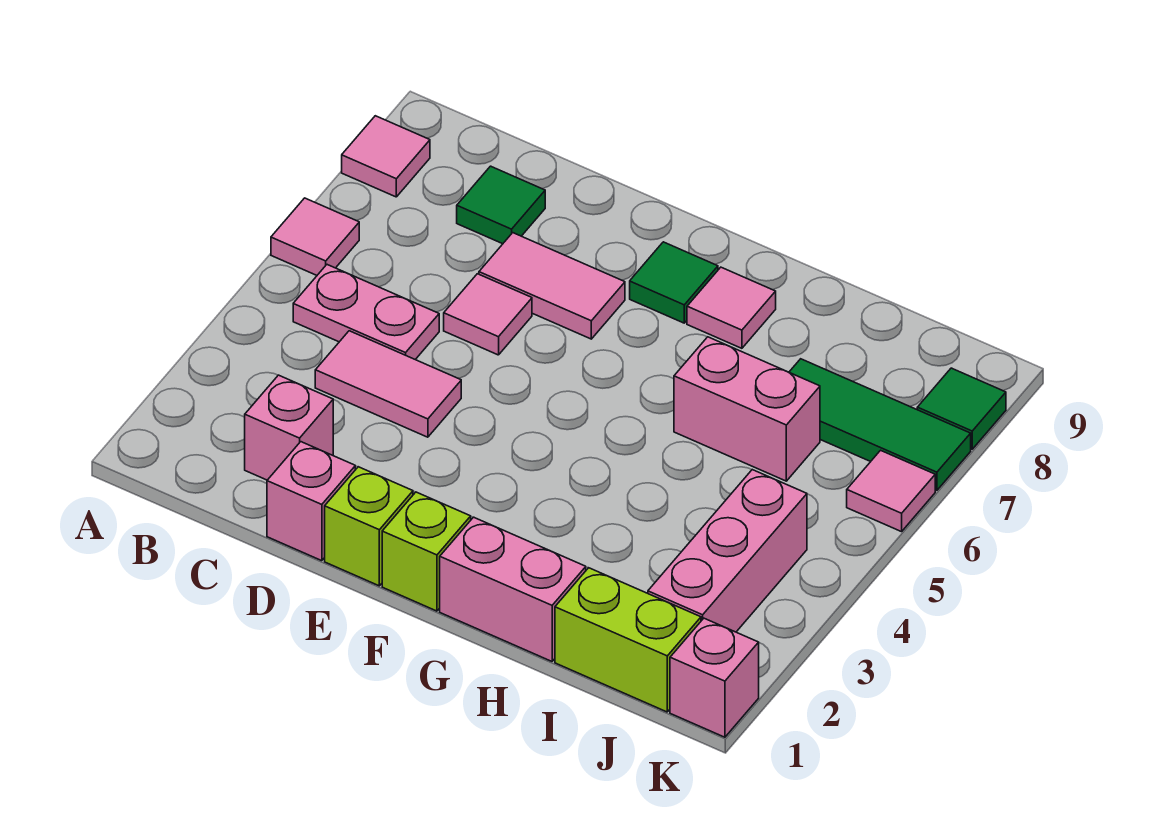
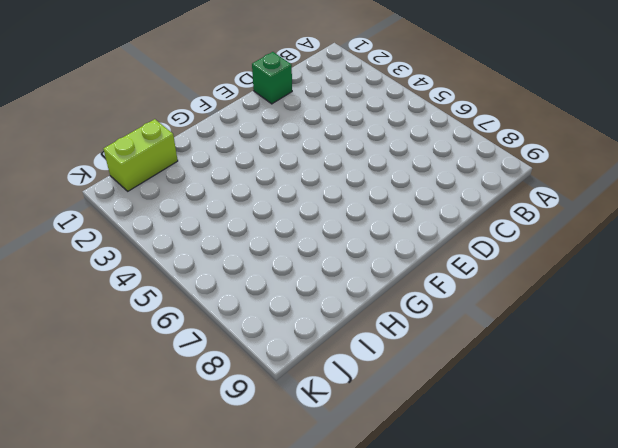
green brick D1 level 1 -> pink brick D1 level 1
none -> pink tile A6 level 1
none -> pink tile A8 level 1
none -> pink plate B5:C5 level 1

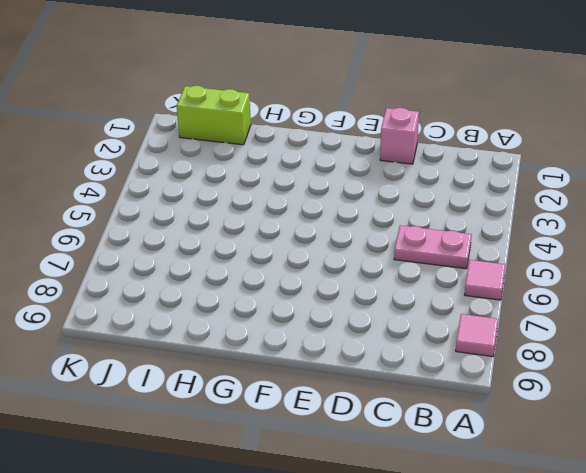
none -> pink brick C2 level 1
none -> pink tile C4:D4 level 1
none -> green tile C8 level 1

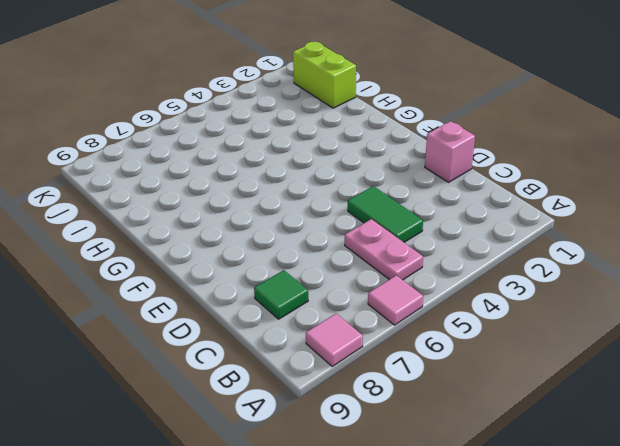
green tile C4:D4 level 1 -> pink tile C4:D4 level 1
none -> pink brick C2 level 1
none -> pink tile D6 level 1
none -> pink tile D7:E7 level 1

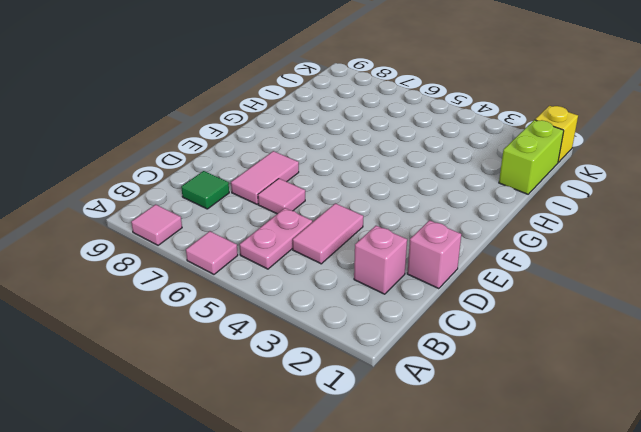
yellow brick K1 level 1 -> pink brick K1 level 1
none -> lime brick E1 level 1
none -> lime brick F1 level 1
none -> green tile F8 level 1

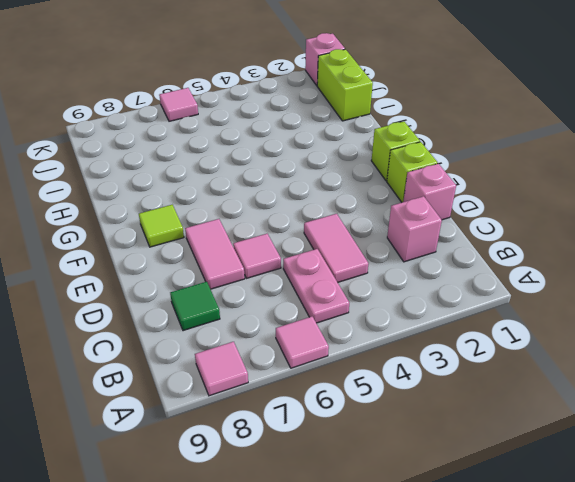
lime tile F8 level 1 -> green tile F8 level 1
none -> pink brick G1:H1 level 1
none -> pink tile G8 level 1
none -> pink brick H6:I6 level 1

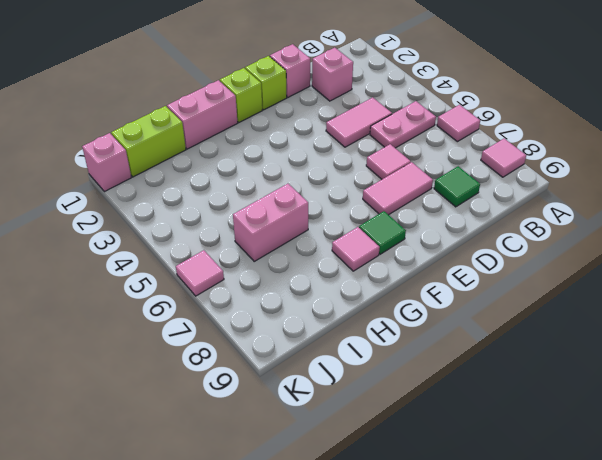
none -> green tile I7:K7 level 1
none -> pink brick J2:J4 level 1
none -> green tile K8 level 1

